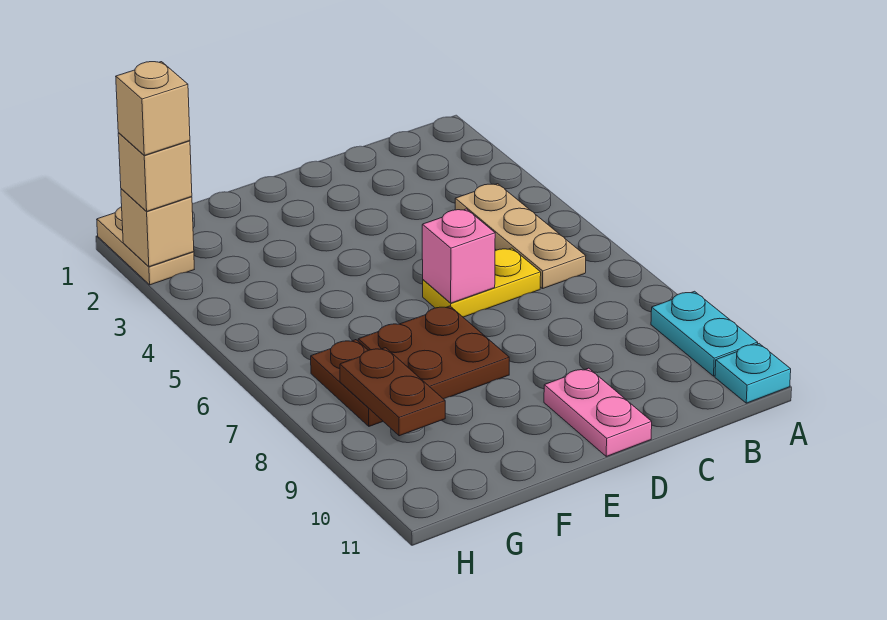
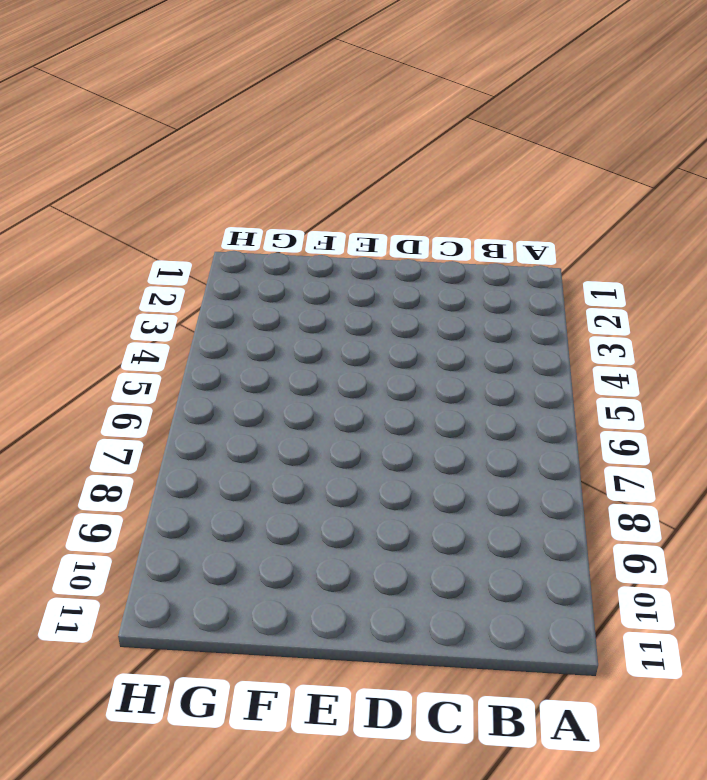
none -> cyan plate A9:A10 level 1
none -> cyan plate A11 level 1
none -> tan plate B4:B6 level 1

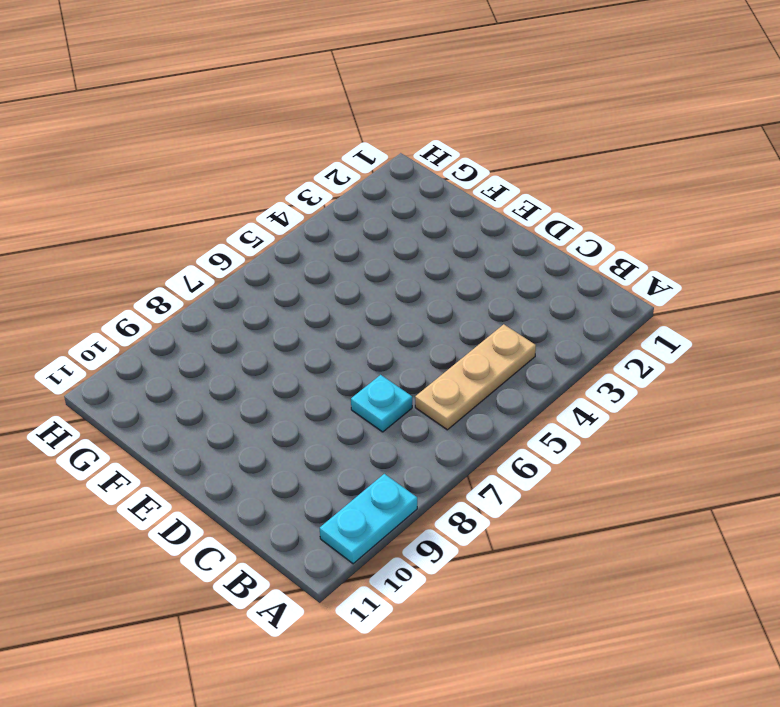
cyan plate C7 level 1 -> cyan plate A11 level 1
none -> yellow plate C6:D6 level 1
none -> pink plate D10:D11 level 1
none -> brown plate E7:F8 level 1

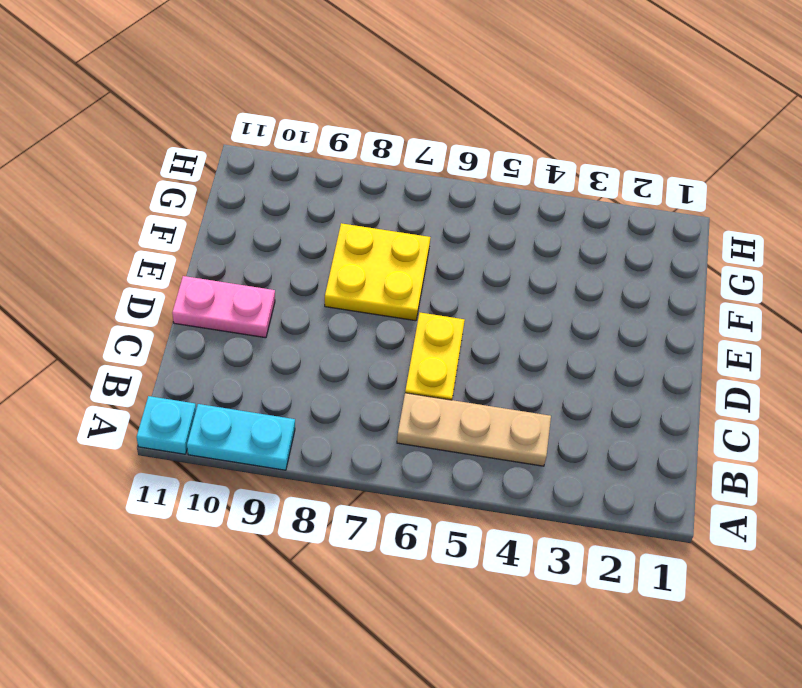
yellow plate E7:F8 level 1 -> brown plate E7:F8 level 1
none -> brown plate G7:G8 level 1
none -> tan plate H1:H2 level 1
none -> pink brick D6 level 2

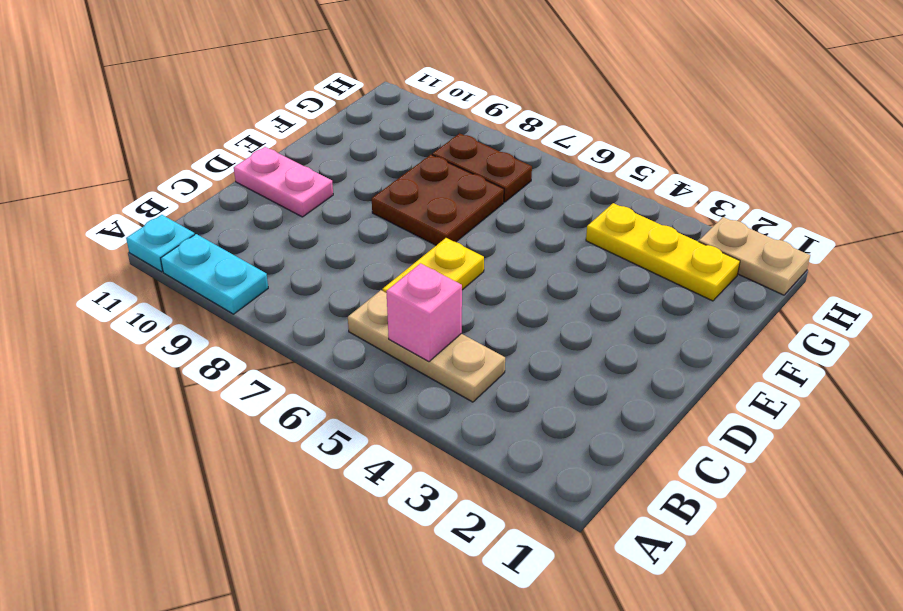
pink brick B5 level 2 -> pink brick D6 level 2
yellow plate G2:G4 level 1 -> none
none -> brown plate G8:G9 level 2
none -> tan brick H2 level 2
none -> tan brick H2 level 3

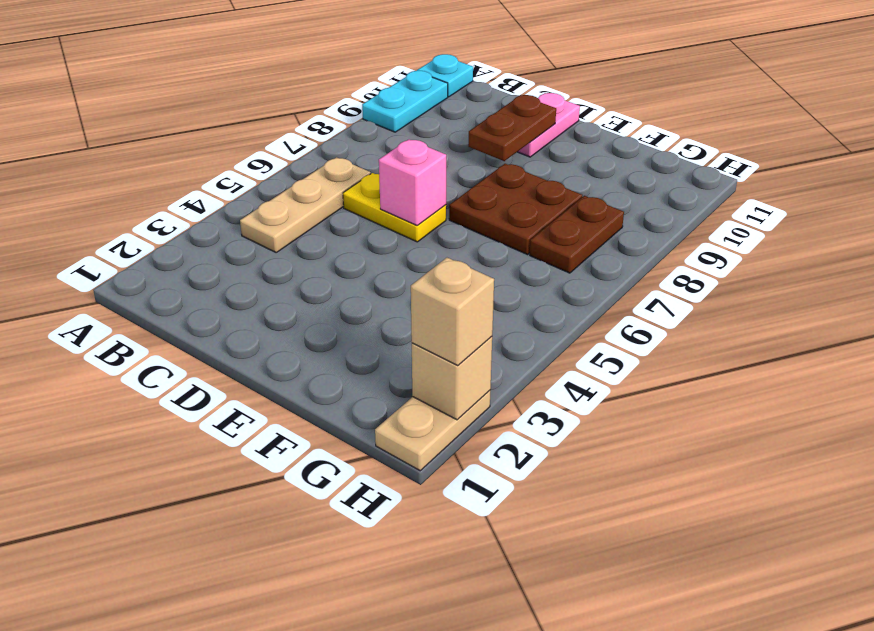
brown plate D9:D10 level 2 -> brown plate G8:G9 level 2
none -> tan brick H2 level 4

